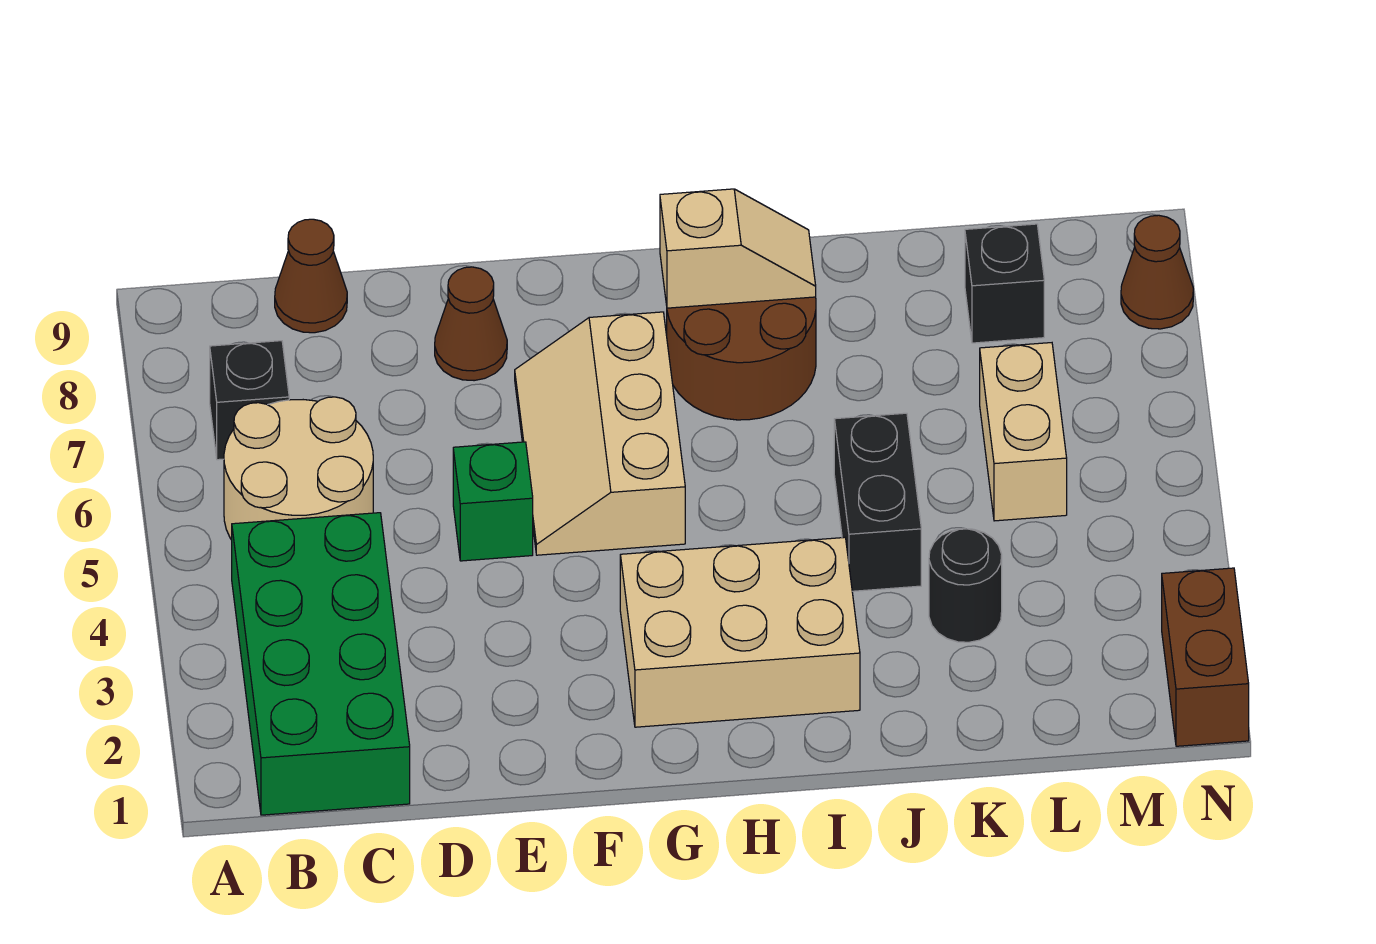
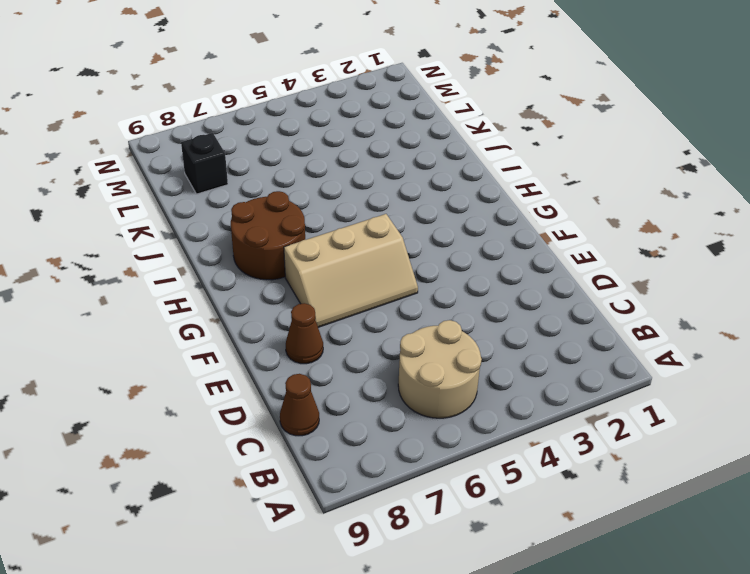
none -> green brick B1:C4 level 1
none -> black brick B7 level 1
none -> green brick E5 level 1

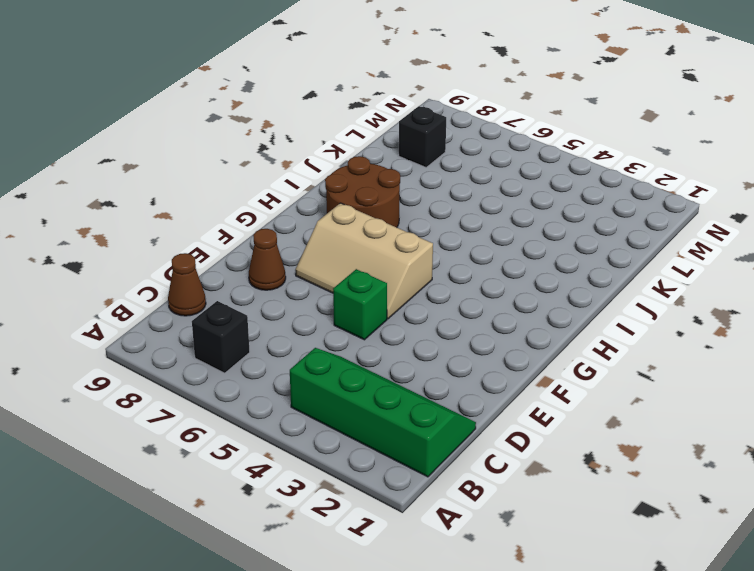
green slope B1:C4 level 1 top B -> green brick B1:C4 level 1
none -> tan round brick B5:C6 level 1
none -> tan brick G2:I3 level 1
none -> black brick J4:J5 level 1

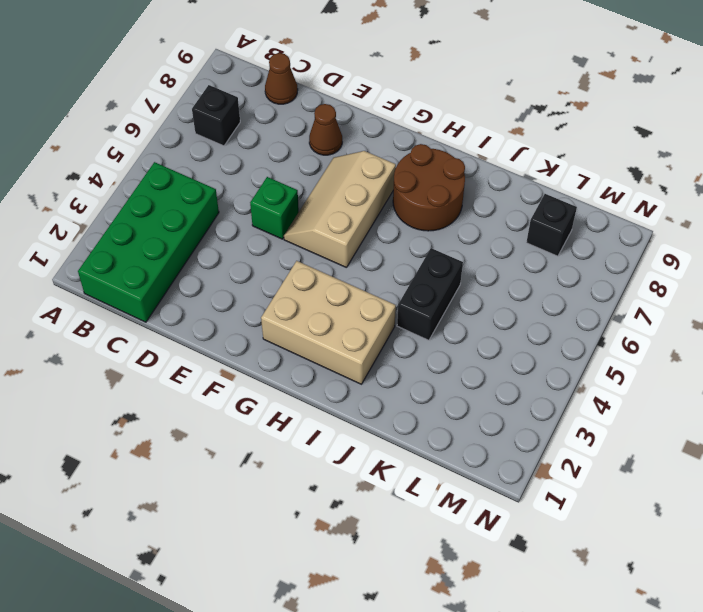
none -> tan round brick B5:C6 level 1
none -> black round brick K3 level 1
none -> tan brick L5:L6 level 1

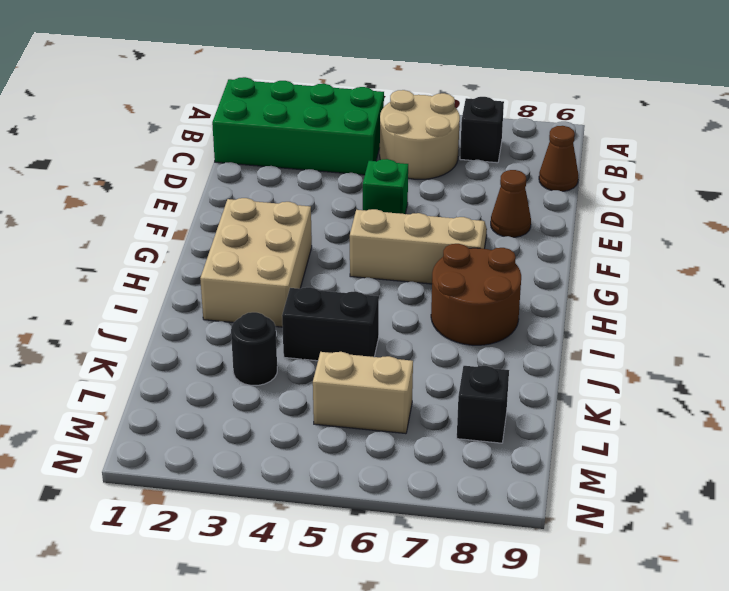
none -> brown brick N1:N2 level 1
none -> brown cone N8 level 1
none -> tan slope H8:I8 level 2 top H

